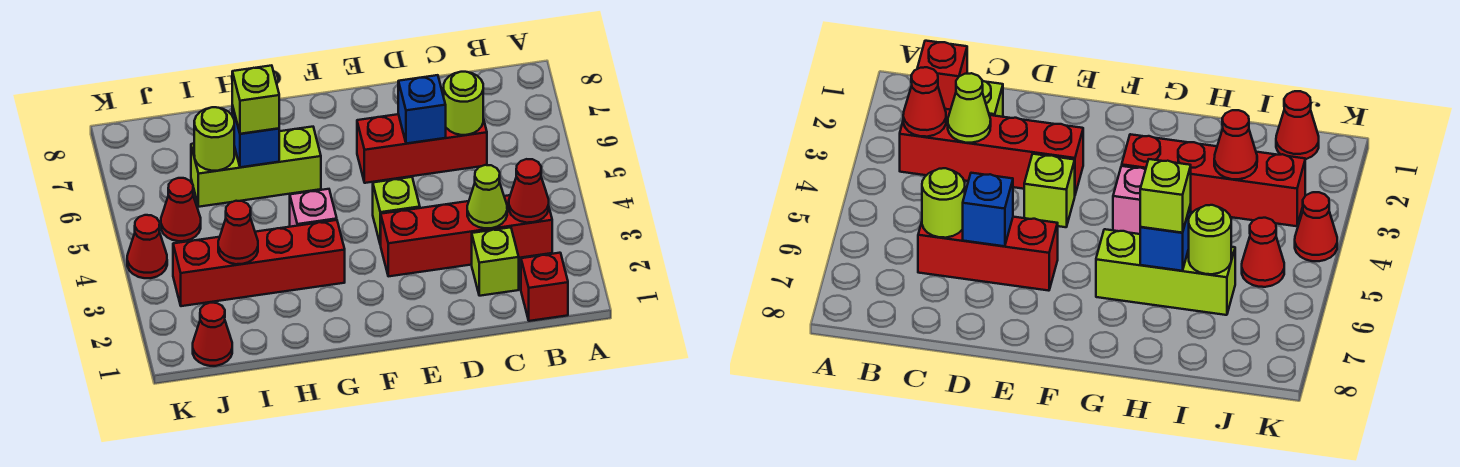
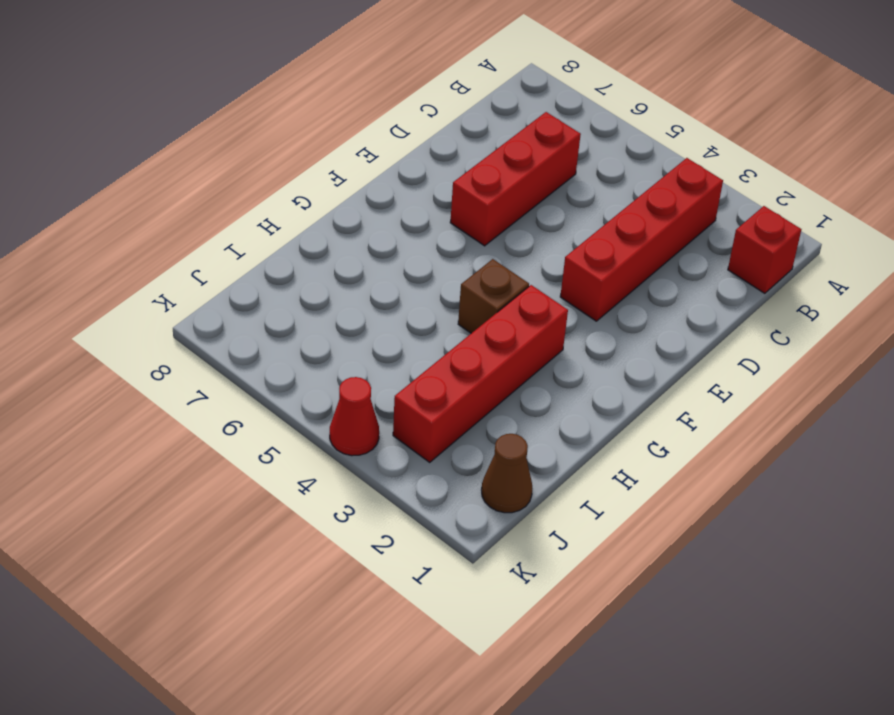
brown brick G4 level 1 -> pink brick G4 level 1
brown cone J1 level 1 -> red cone J1 level 1
none -> lime brick C2 level 1
none -> lime brick E4 level 1
none -> lime brick G6:I6 level 1

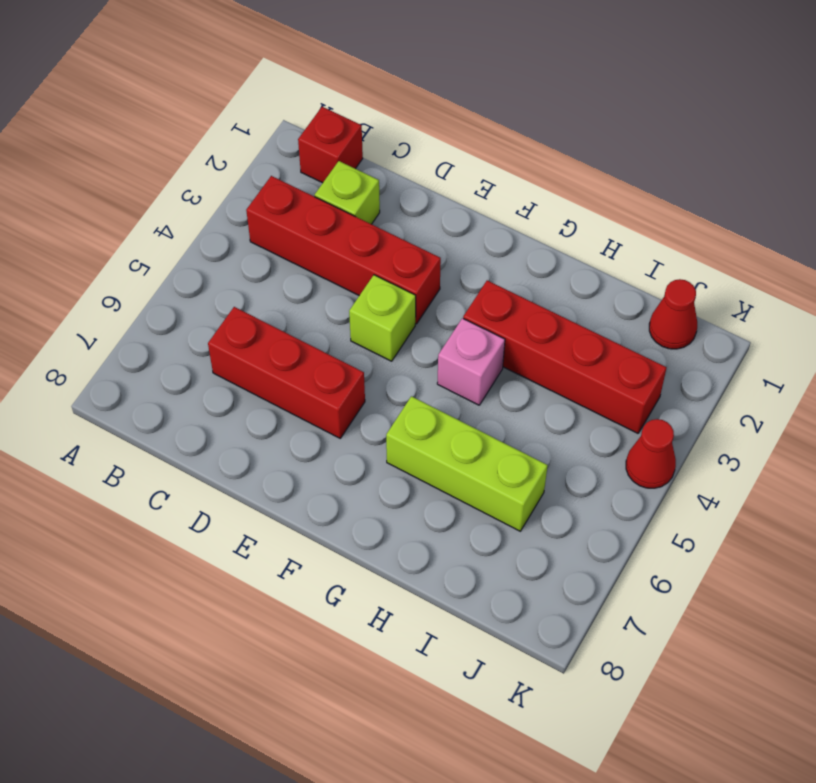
none -> red cone J5 level 1
none -> red cone B3 level 2
none -> lime cone C3 level 2

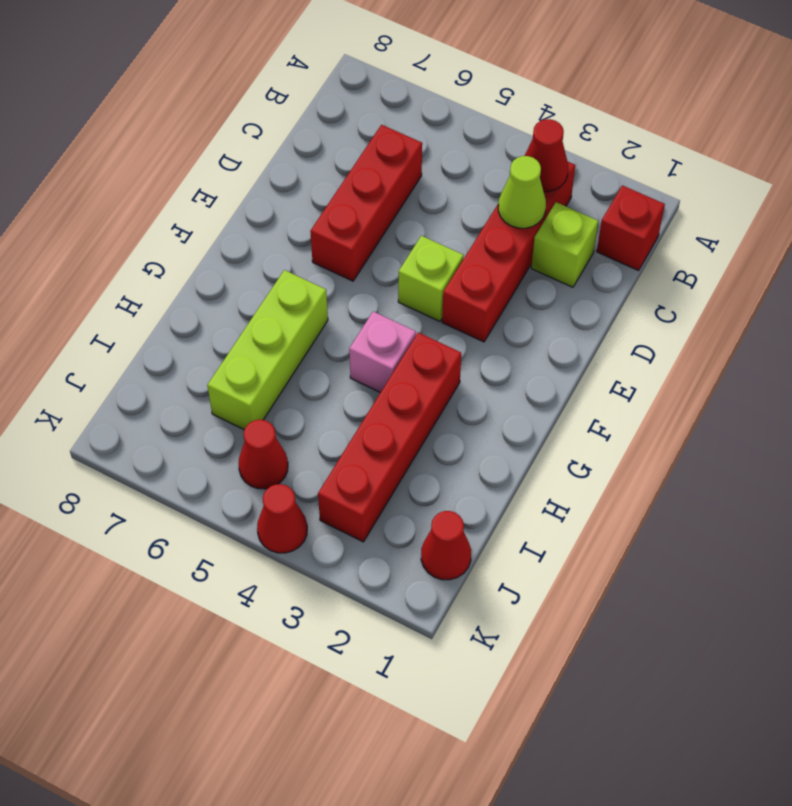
none -> lime round brick C6 level 2
none -> blue brick D6 level 2
none -> blue brick H6 level 2

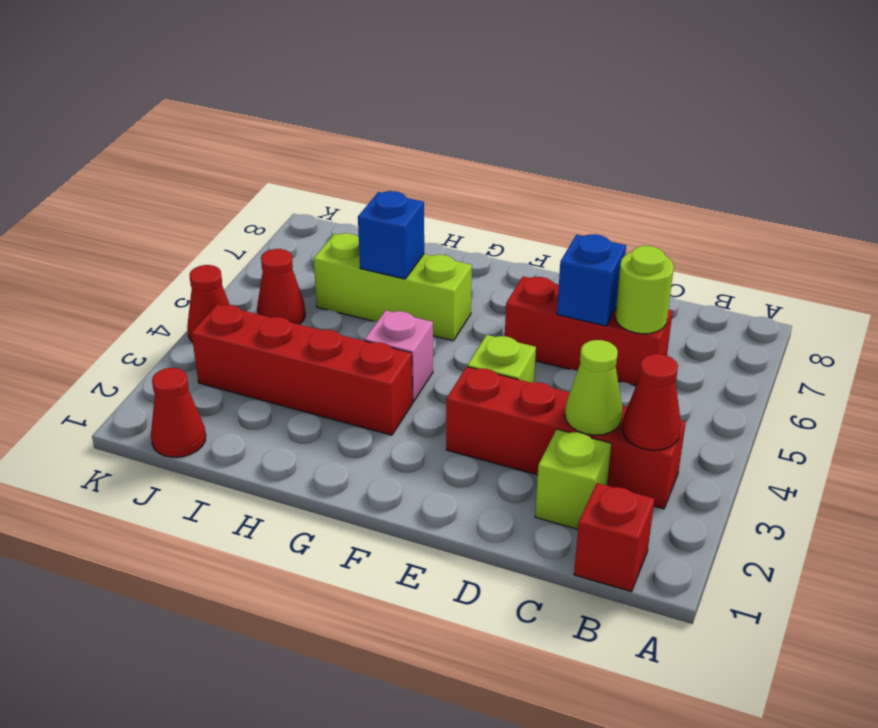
none -> red cone I3 level 2
none -> lime round brick I6 level 2
none -> lime brick H6 level 3

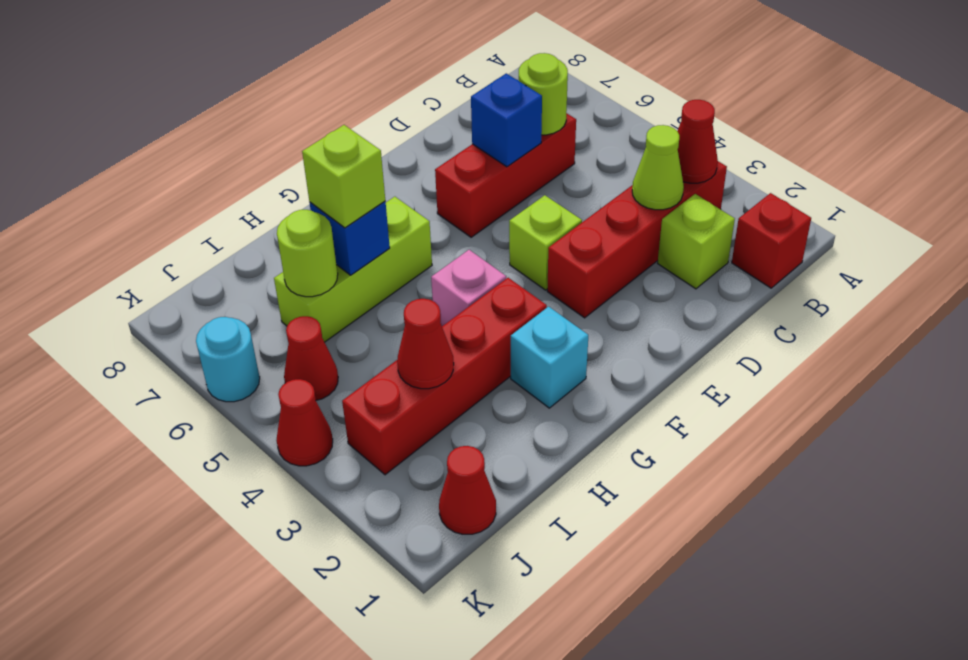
cyan brick G2 level 1 -> none
cyan round brick K6 level 1 -> none

